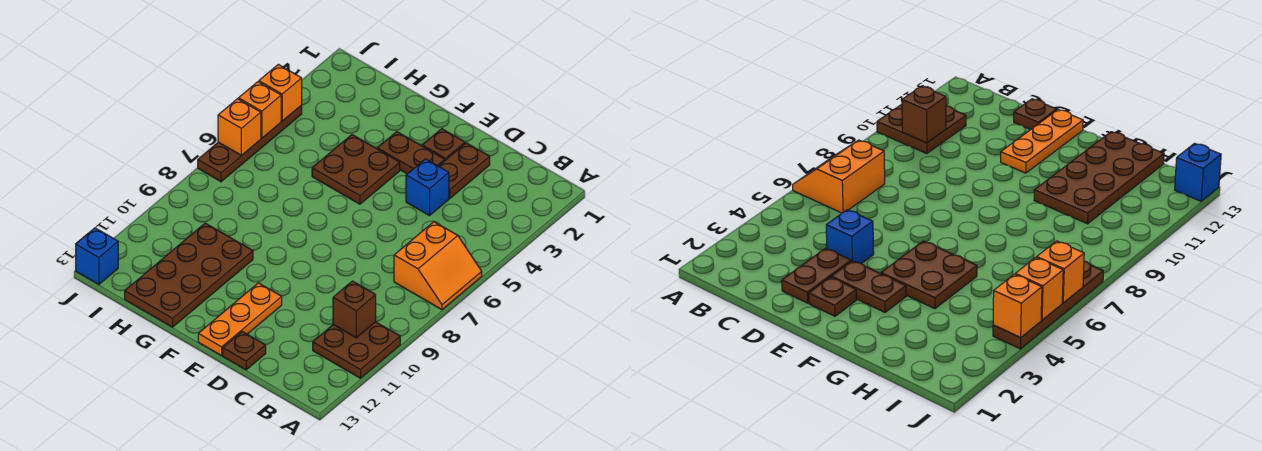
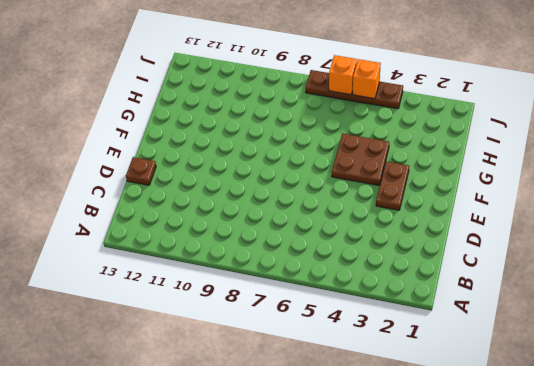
none -> orange slope A6:B7 level 1 top B
none -> brown plate A10:B11 level 1
none -> brown plate D2:D3 level 1

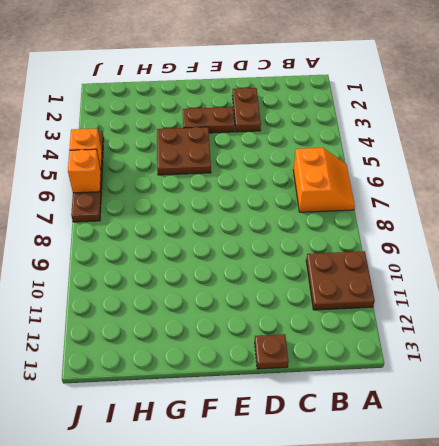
none -> blue brick D4 level 1
none -> brown plate E2 level 1
none -> orange plate E11:E13 level 1

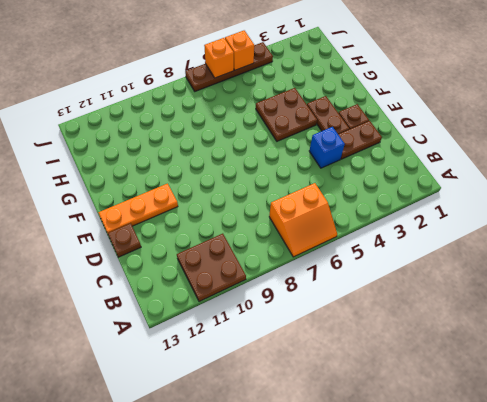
none -> brown plate G10:H13 level 1
none -> blue brick J13 level 1
none -> brown brick B10 level 2

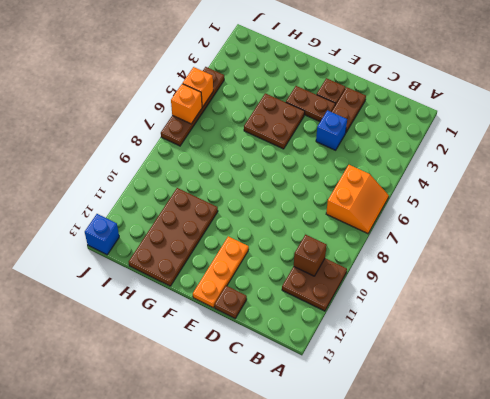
none -> orange brick J4 level 2

